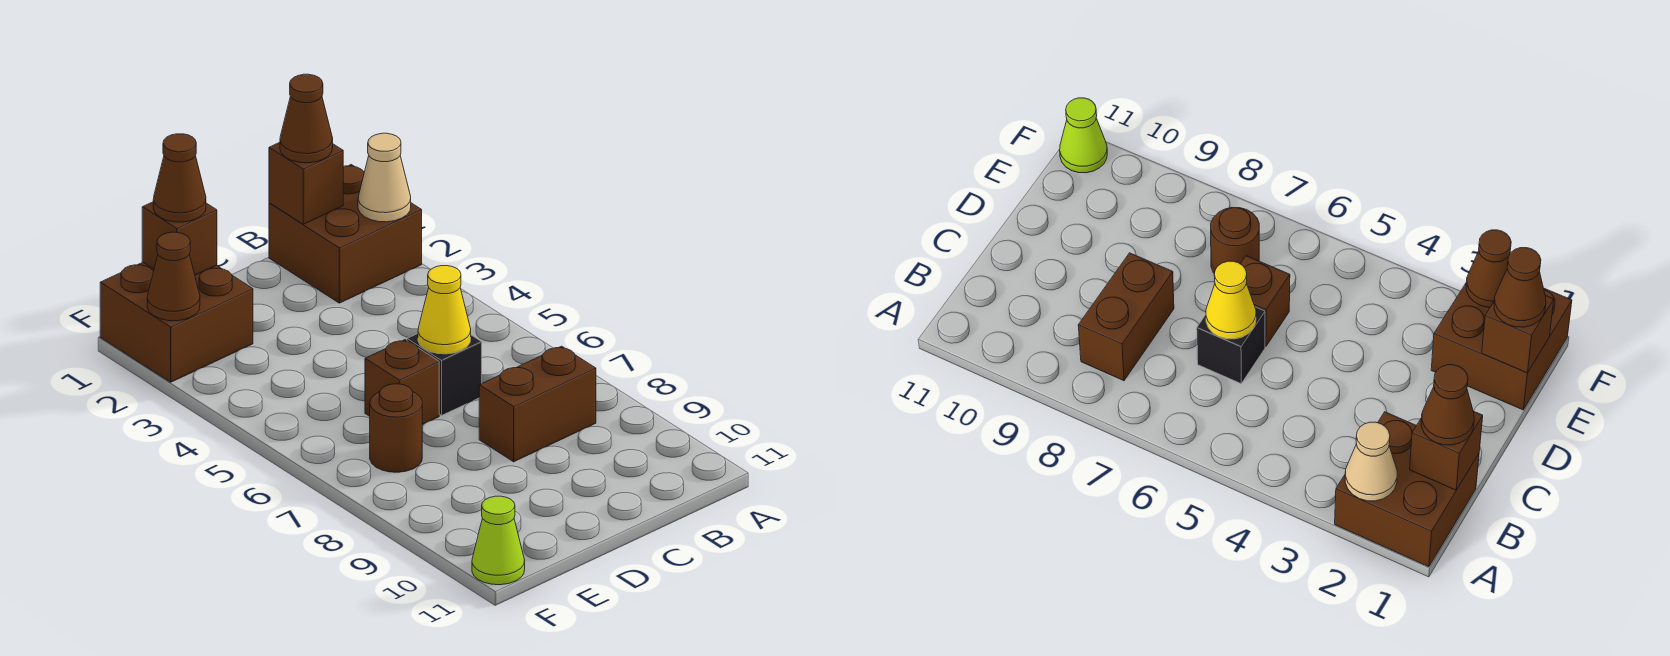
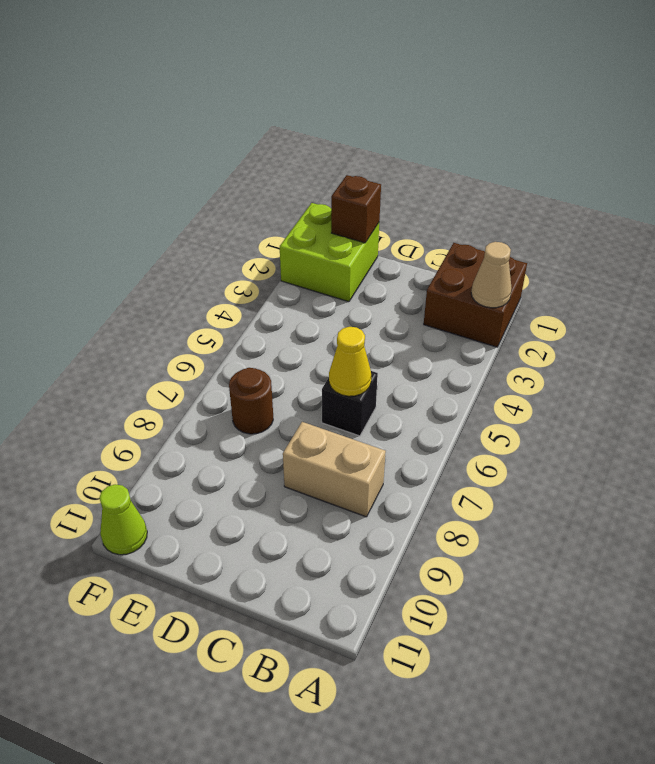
tan brick B8:C8 level 1 -> brown brick B8:C8 level 1
lime brick E1:F2 level 1 -> brown brick E1:F2 level 1
none -> brown brick D6 level 1
none -> brown brick B1 level 2
none -> brown cone F2 level 2

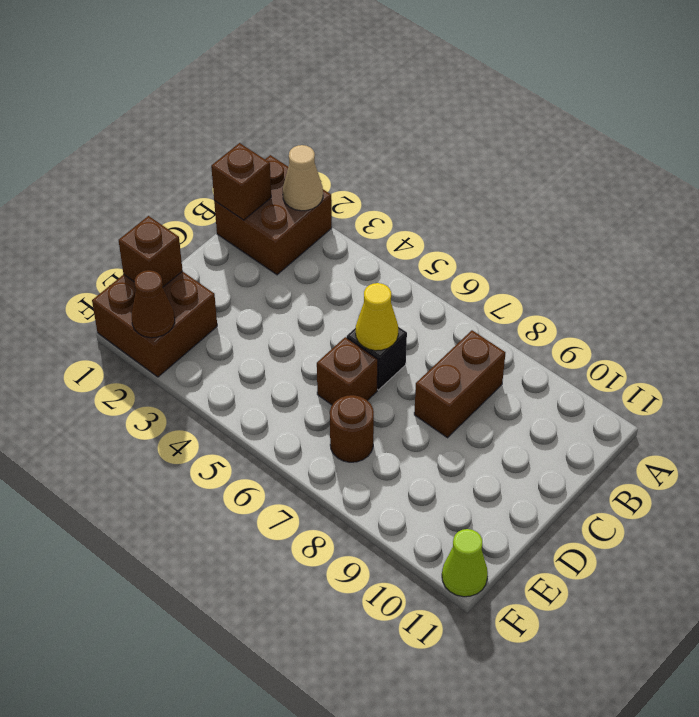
none -> brown cone B1 level 3
none -> brown cone E1 level 3

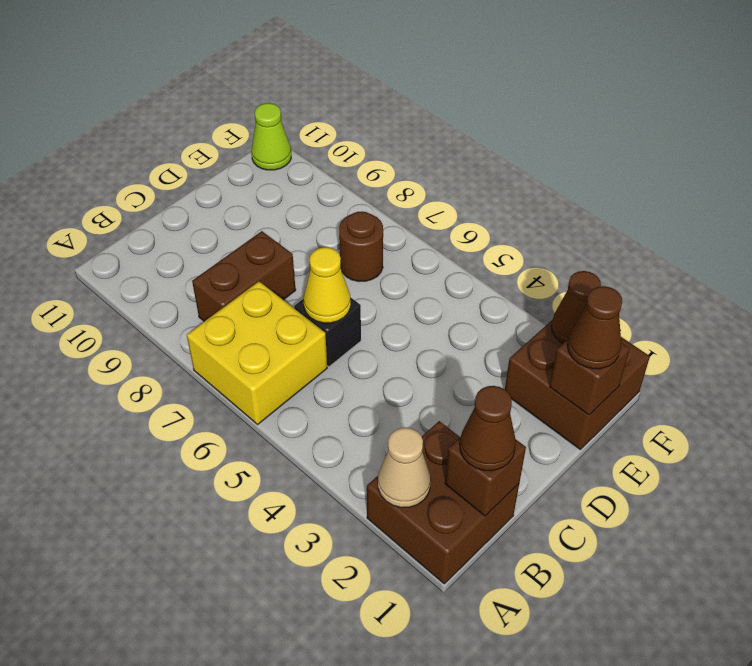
yellow brick A6:B7 level 1 -> none
none -> brown brick D6 level 1

